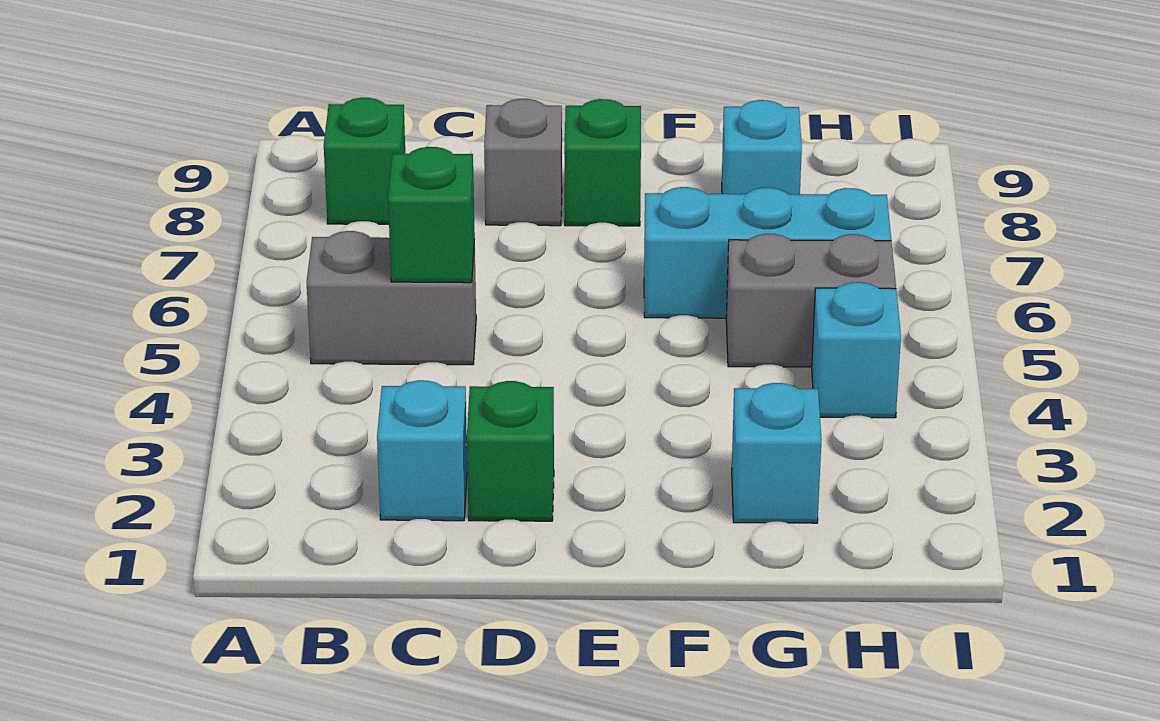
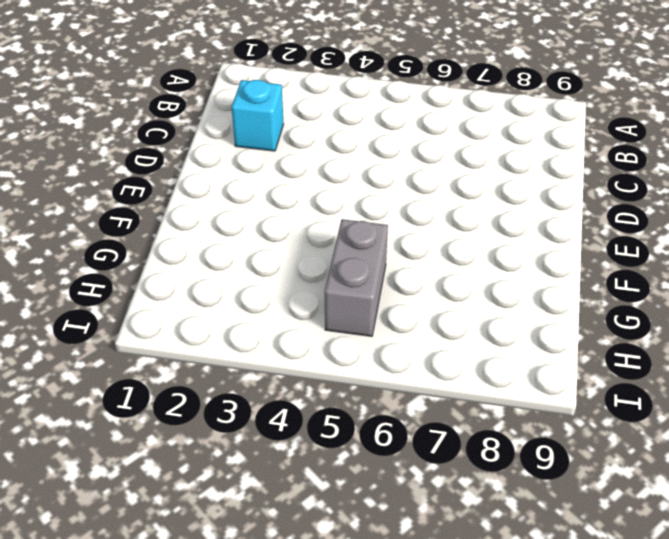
none -> grey brick B5:C5 level 1
none -> green brick B8 level 1
none -> green brick D2 level 1

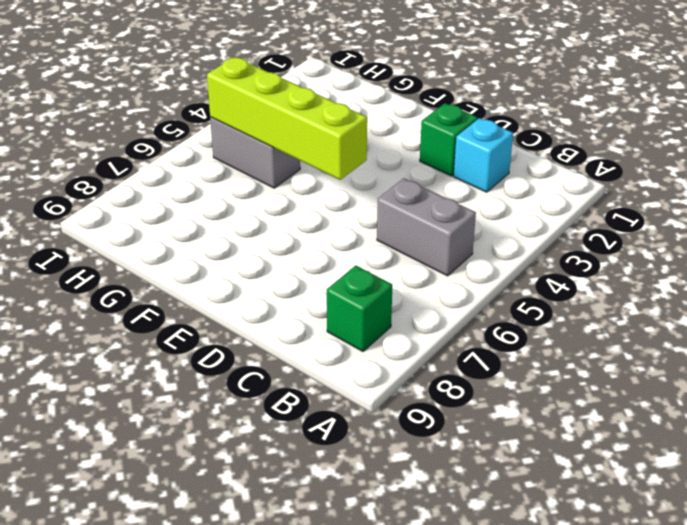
lime brick E5:H5 level 2 -> none
none -> grey brick D8 level 1
none -> green brick E8 level 1
none -> cyan brick F6:H6 level 1

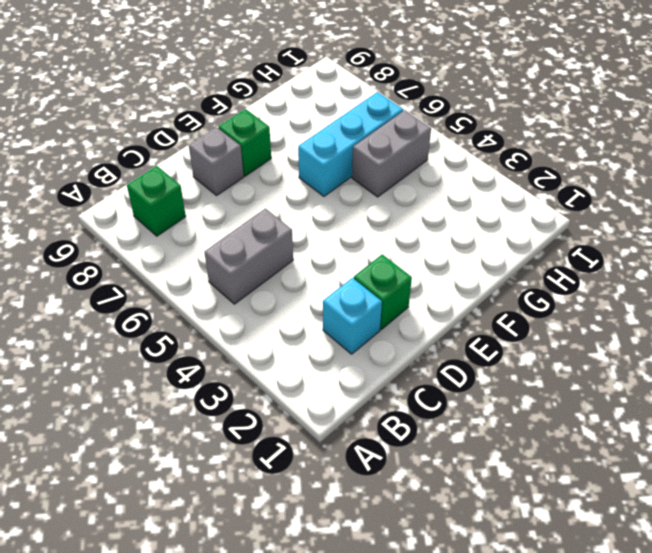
none -> cyan brick G2 level 1
none -> cyan brick G8 level 1
none -> cyan brick H4 level 1

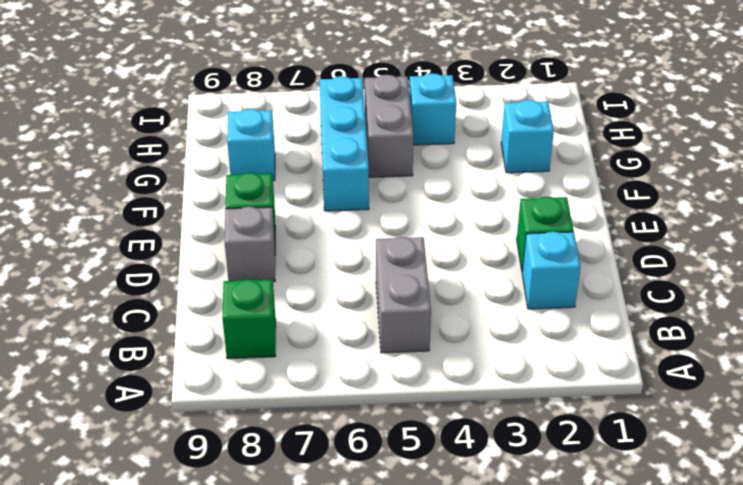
none -> green brick C5 level 2

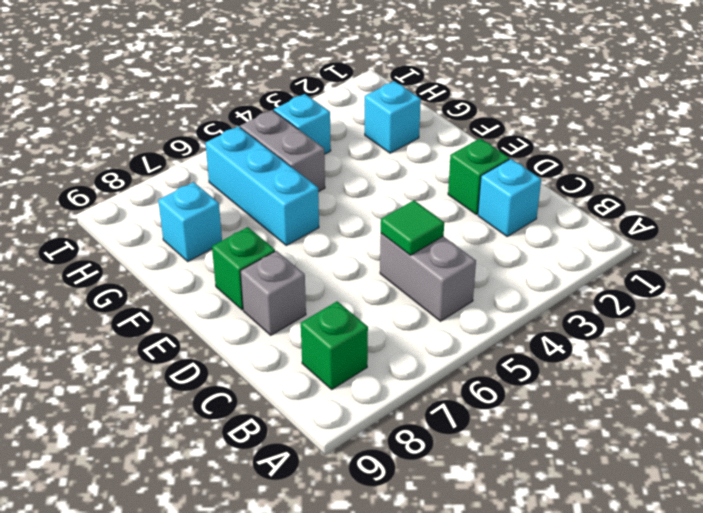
green tile C5 level 2 -> green brick C5 level 2

